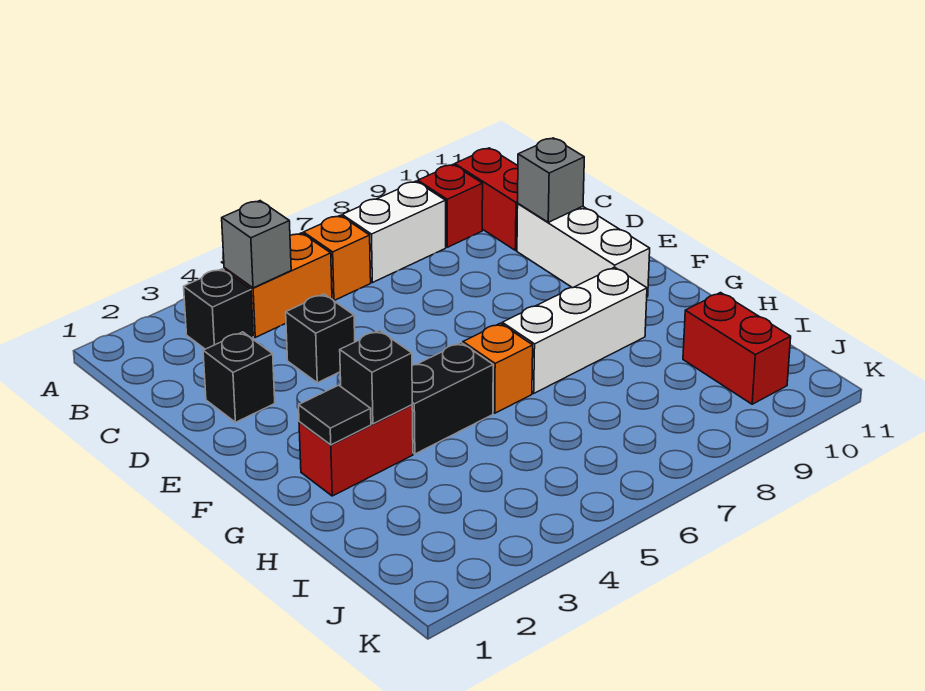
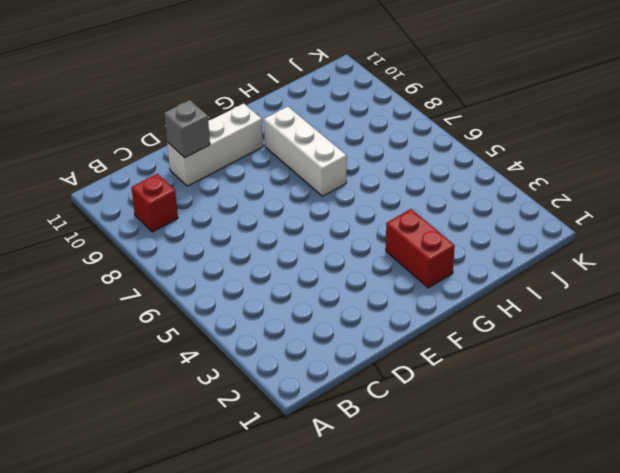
none -> black brick B3 level 1
none -> orange brick B4:B5 level 1
none -> orange brick B6 level 1

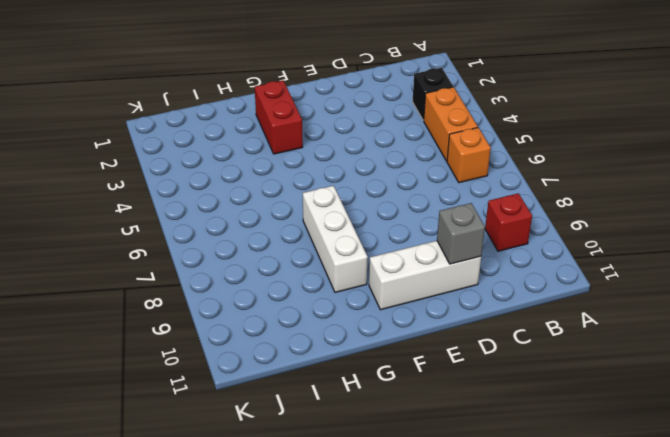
none -> white brick B7:B8 level 1
none -> red brick B10:C10 level 1
none -> black brick D2 level 1

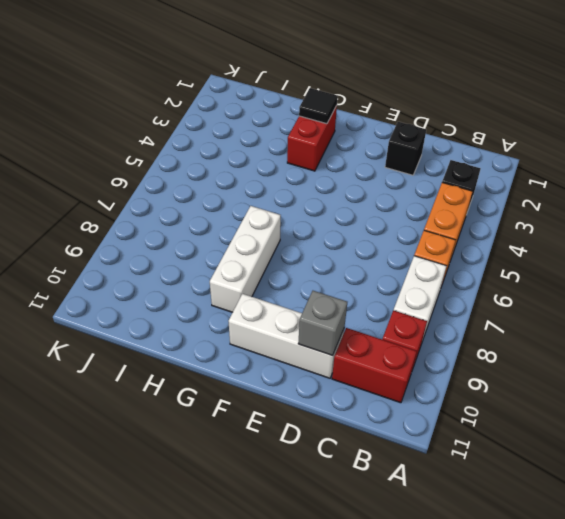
none -> black brick D4 level 1
none -> black brick G4:G5 level 1
none -> orange brick G6 level 1

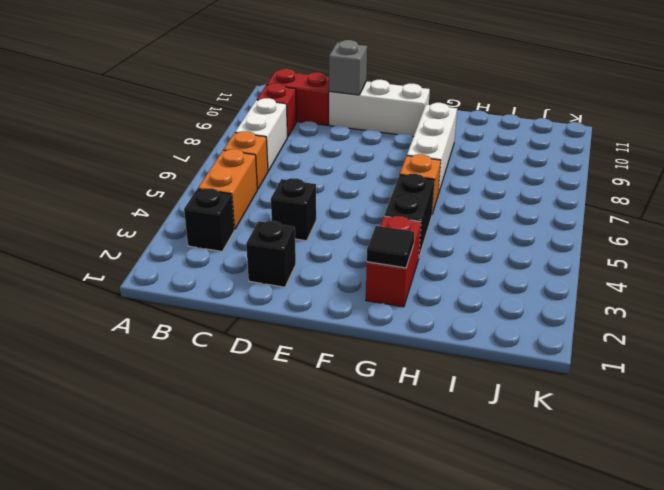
none -> red brick I10:J10 level 1
none -> grey brick B4 level 2
none -> black brick G3 level 2

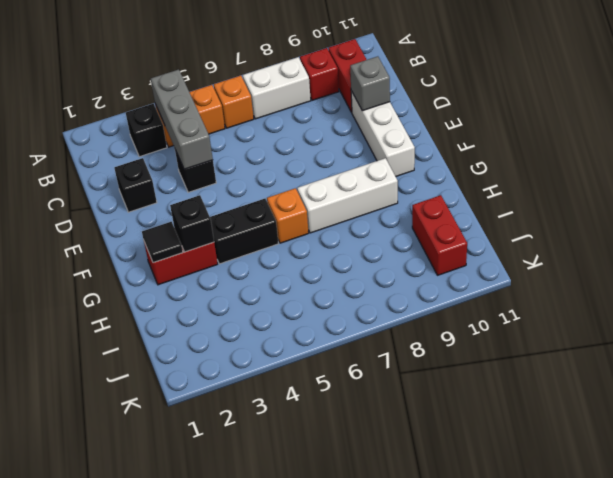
grey brick B4:D4 level 2 -> grey brick B4 level 2

